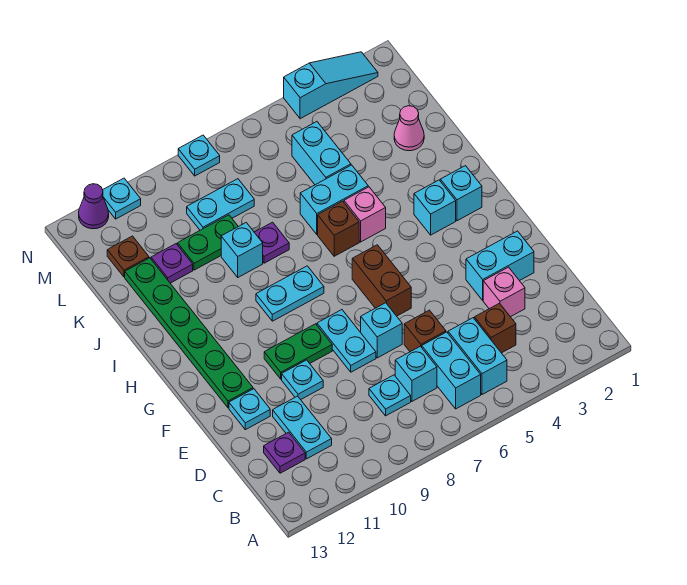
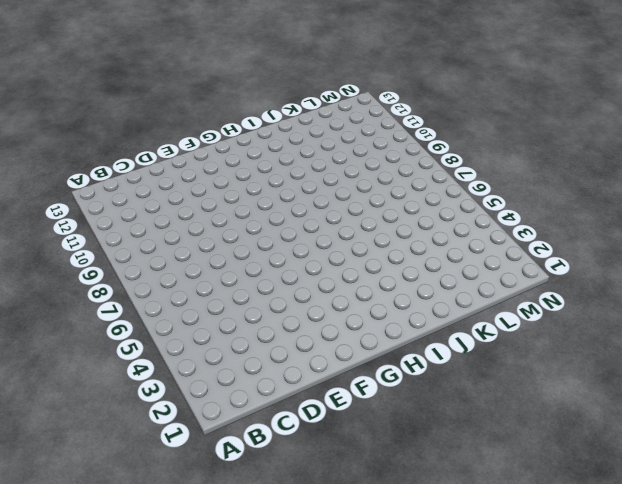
none -> cyan brick B5:C5 level 1
none -> cyan brick B6:C6 level 1
none -> brown brick C4 level 1
none -> cyan brick C7 level 1

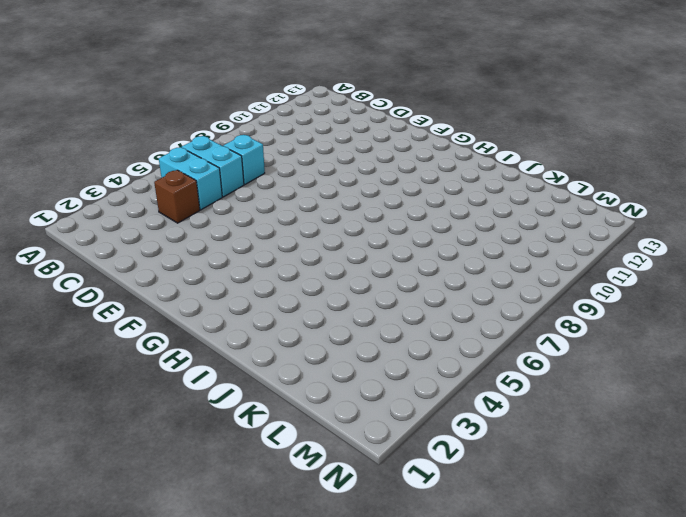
none -> cyan plate C8 level 1
none -> cyan plate C11:D11 level 1
none -> purple plate C12 level 1
none -> pink brick D3 level 1

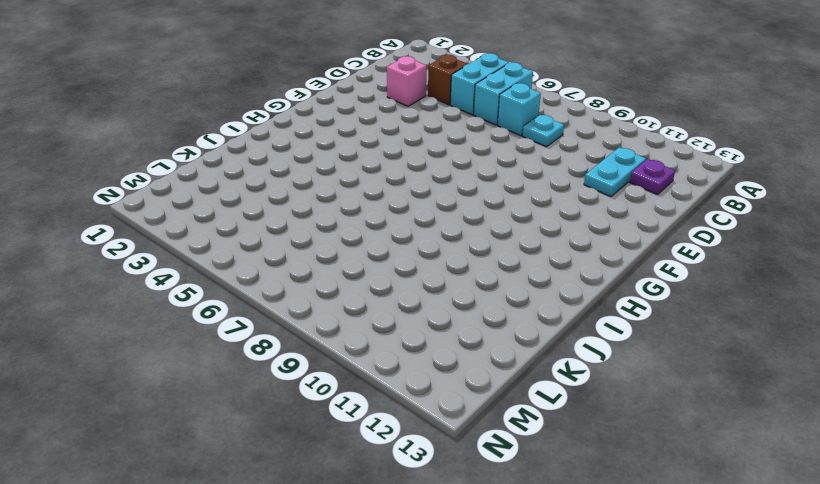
none -> brown brick D6 level 1
none -> cyan brick E2:E3 level 1
none -> cyan brick E7 level 1
none -> cyan plate E8:F8 level 1

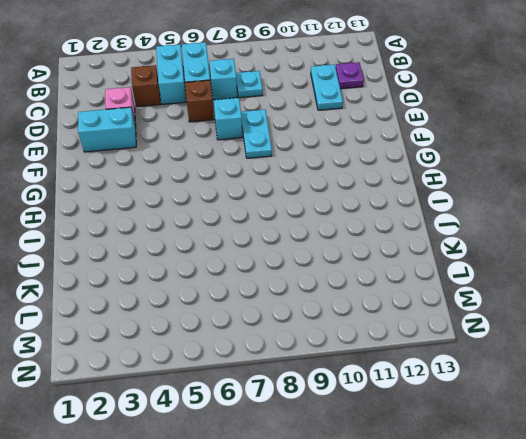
none -> cyan plate E10 level 1
none -> cyan plate E12 level 1
none -> brown brick F6:G6 level 1
none -> green plate F9:F10 level 1

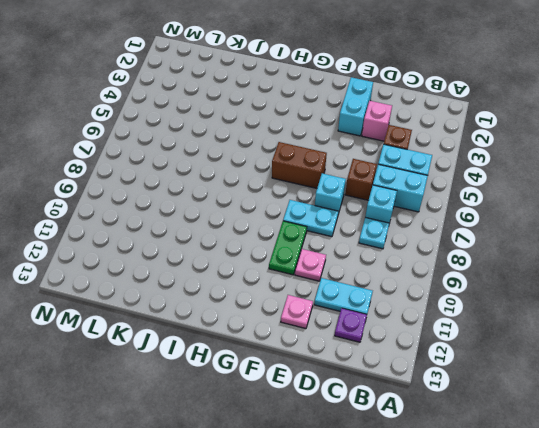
pink plate E10 level 1 -> cyan plate E10 level 1
pink plate E12 level 1 -> cyan plate E12 level 1
none -> green plate F12:K12 level 1
none -> cyan brick H2 level 1
none -> cyan brick H3 level 1
none -> cyan plate H8:H9 level 1

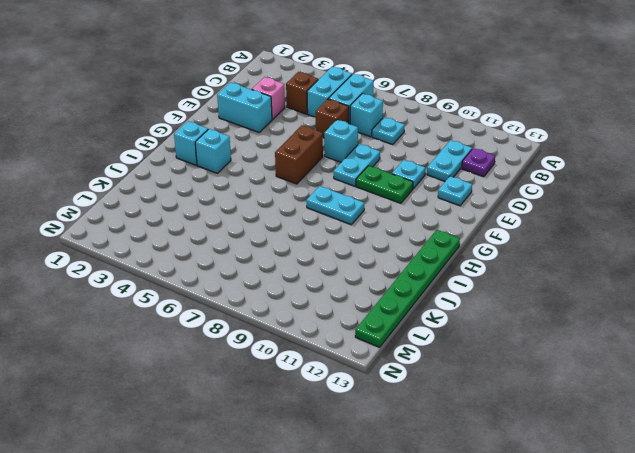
green plate H13:M13 level 1 -> green plate F12:K12 level 1
none -> pink brick I5 level 1
none -> brown brick I6 level 1
none -> cyan brick J5:J6 level 1
none -> purple plate J8 level 1

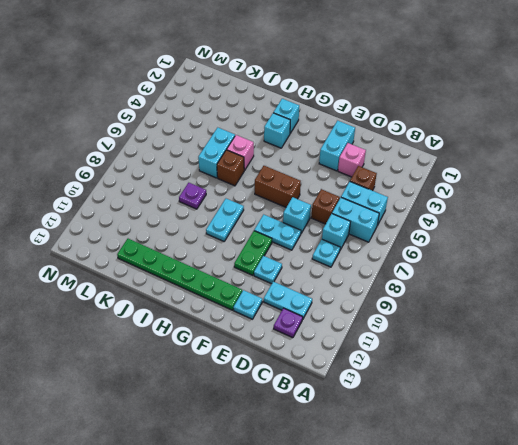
none -> cyan brick J9 level 1
none -> pink cone K2 level 1
none -> cyan brick K5:L5 level 1
none -> green plate K9:K10 level 1

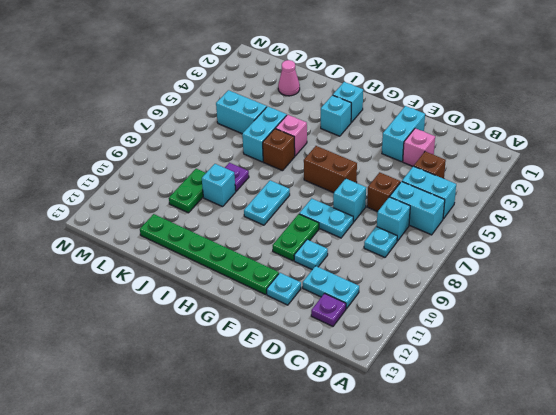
none -> purple plate K11 level 1
none -> cyan plate L8:L9 level 1
none -> brown plate L12 level 1
none -> cyan slope N2:N4 level 1 top 4

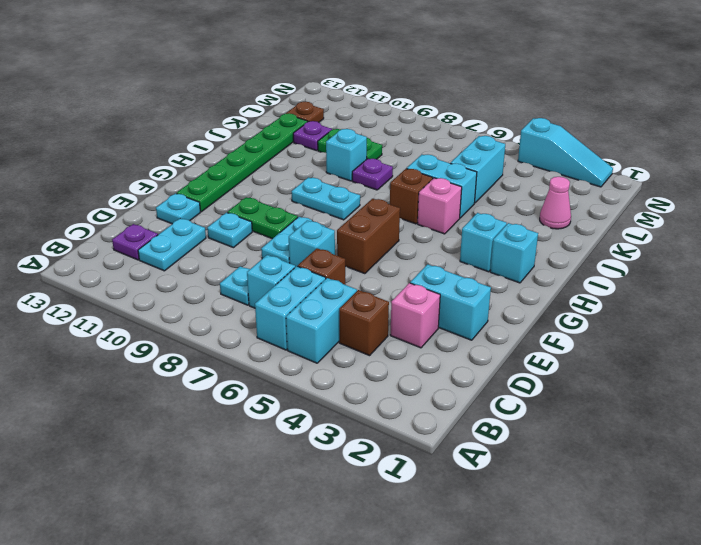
none -> cyan plate L8:L9 level 1
none -> cyan plate N8 level 1
none -> cyan plate N11 level 1
none -> purple cone N12 level 1

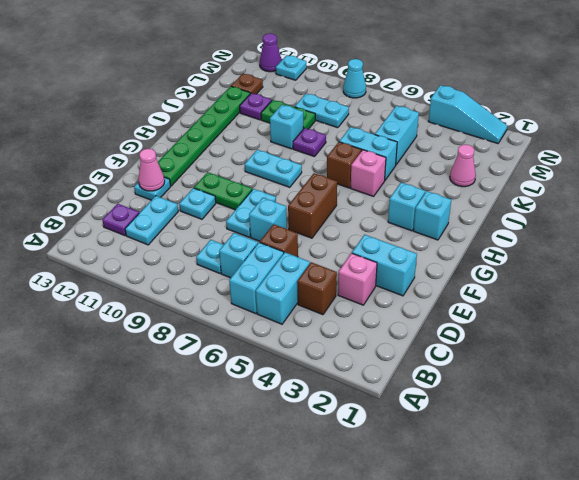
pink cone E12 level 2 -> none
cyan cone N8 level 1 -> cyan plate N8 level 1

